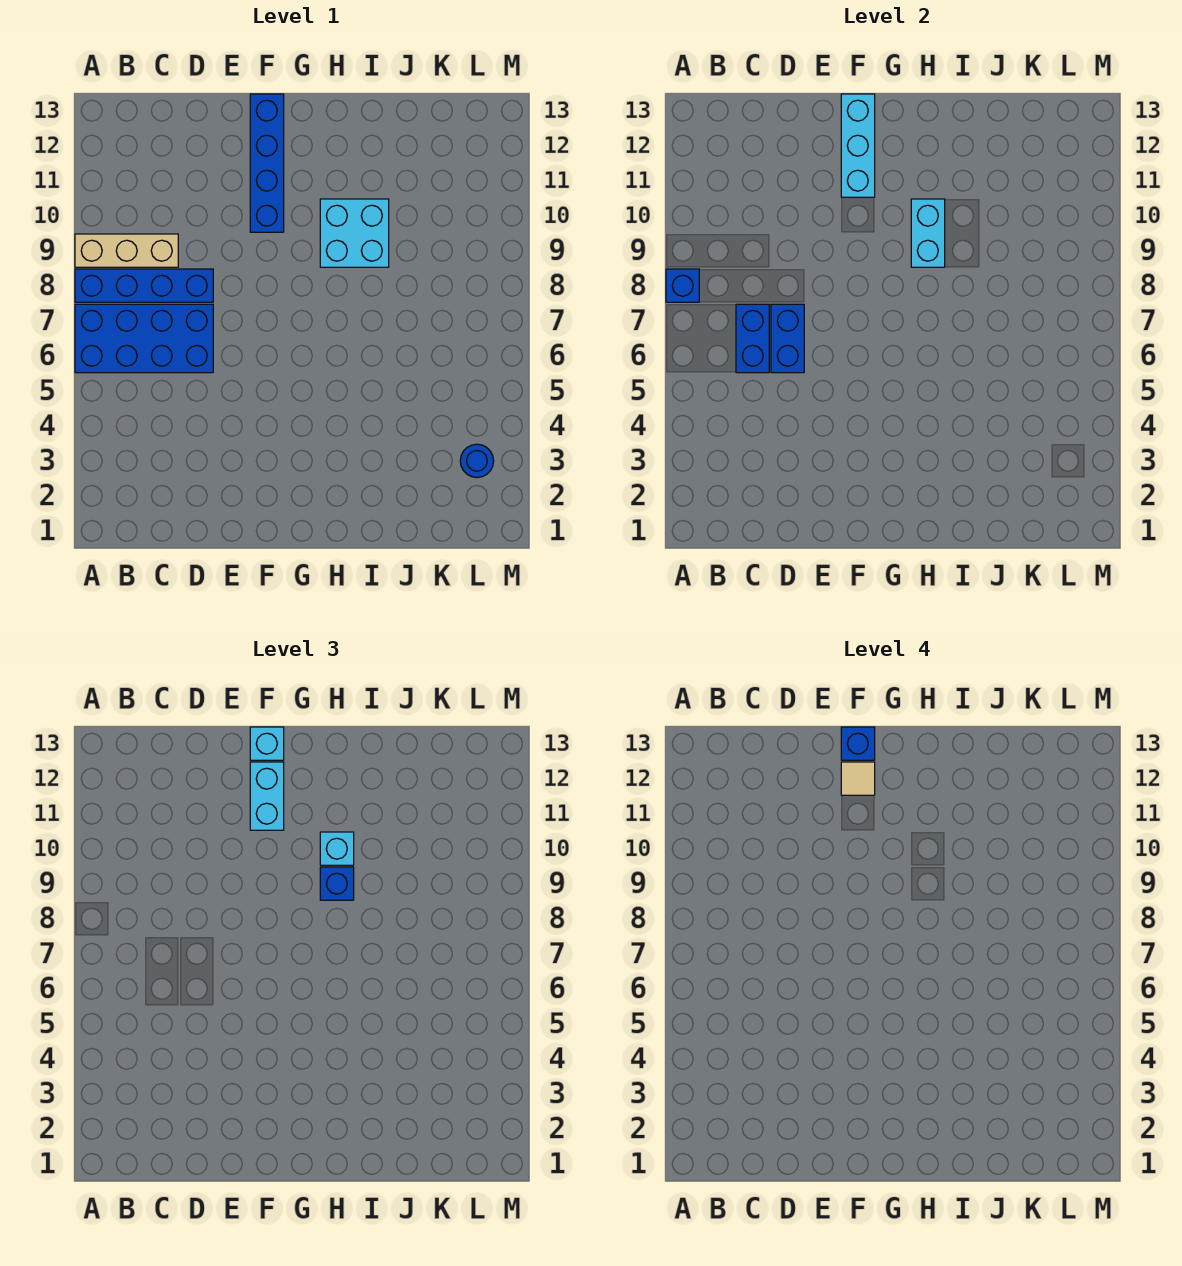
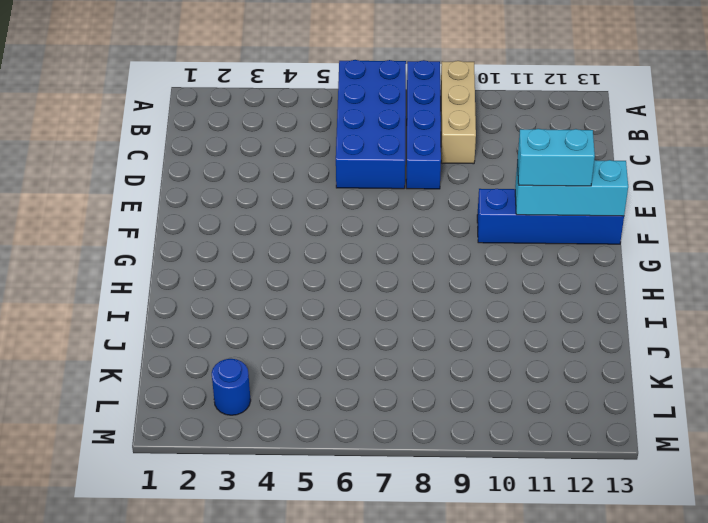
none -> cyan brick H9:I10 level 1
none -> blue brick A8 level 2
none -> blue brick C6:C7 level 2

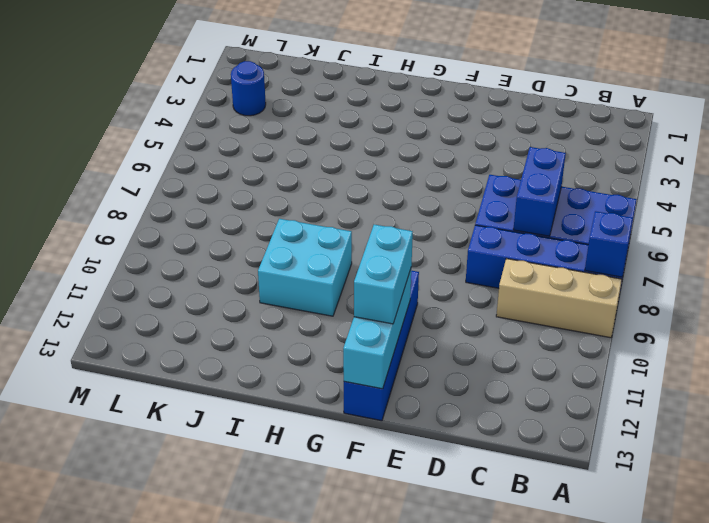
none -> blue brick D6:D7 level 2
none -> cyan brick H9:H10 level 2
none -> cyan brick F13 level 3

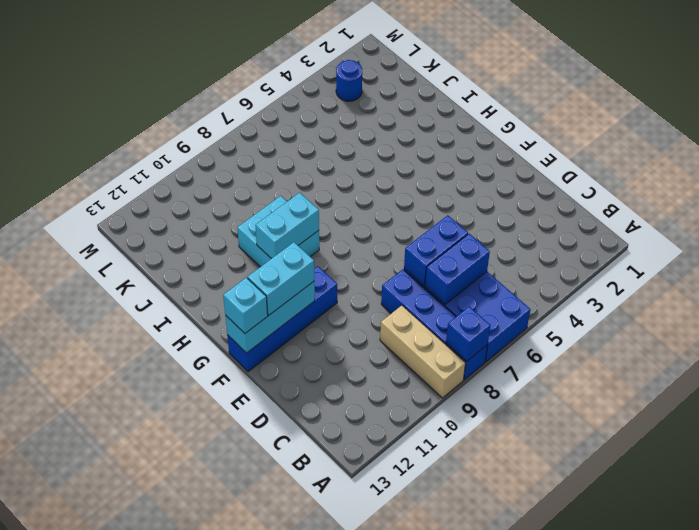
none -> blue brick H9 level 3
none -> cyan brick H10 level 3
none -> tan tile F12 level 4

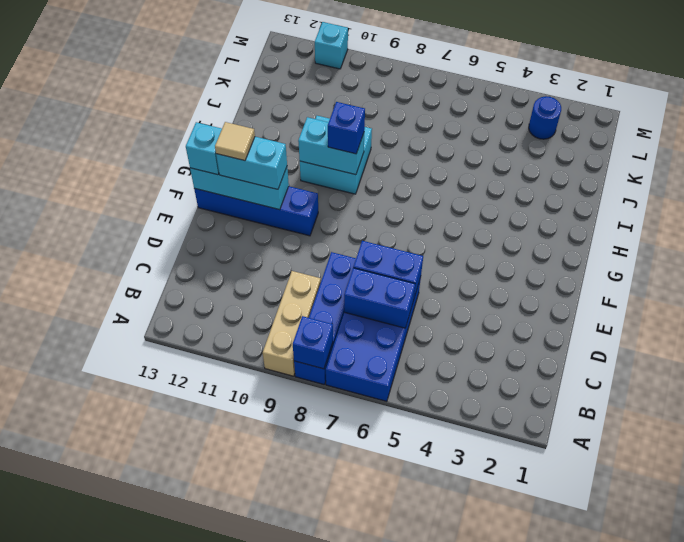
cyan brick M11 level 1 -> cyan brick H10 level 3
none -> blue brick F13 level 4

